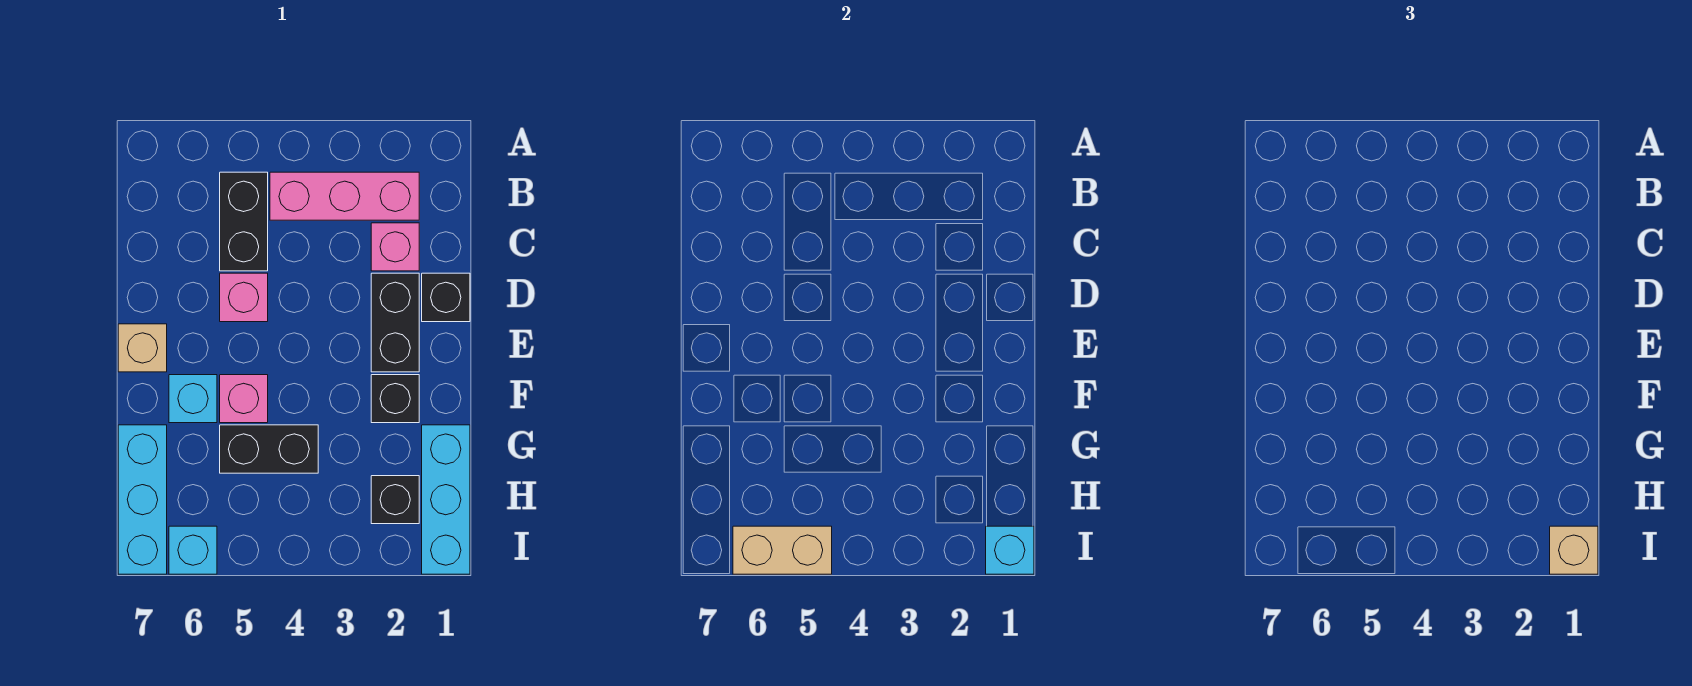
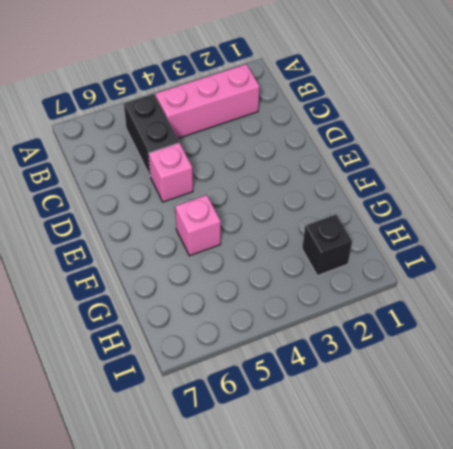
none -> pink brick C2 level 1
none -> black brick D1 level 1
none -> black brick D2:E2 level 1

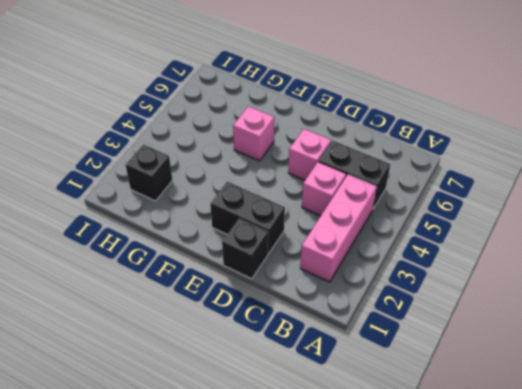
pink brick C4 level 1 -> pink brick C2 level 1
none -> tan brick E7 level 1
none -> black brick F2 level 1
none -> cyan brick F6 level 1

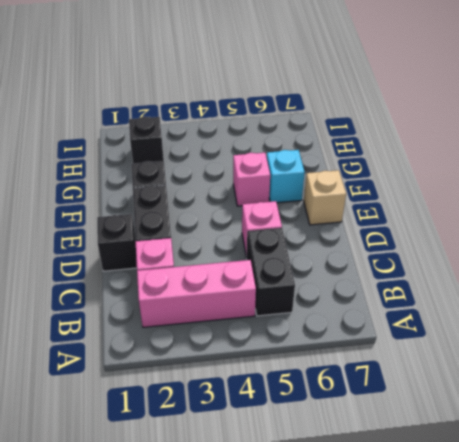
none -> cyan brick G1:I1 level 1
none -> black brick G4:G5 level 1
none -> cyan brick G7:I7 level 1

